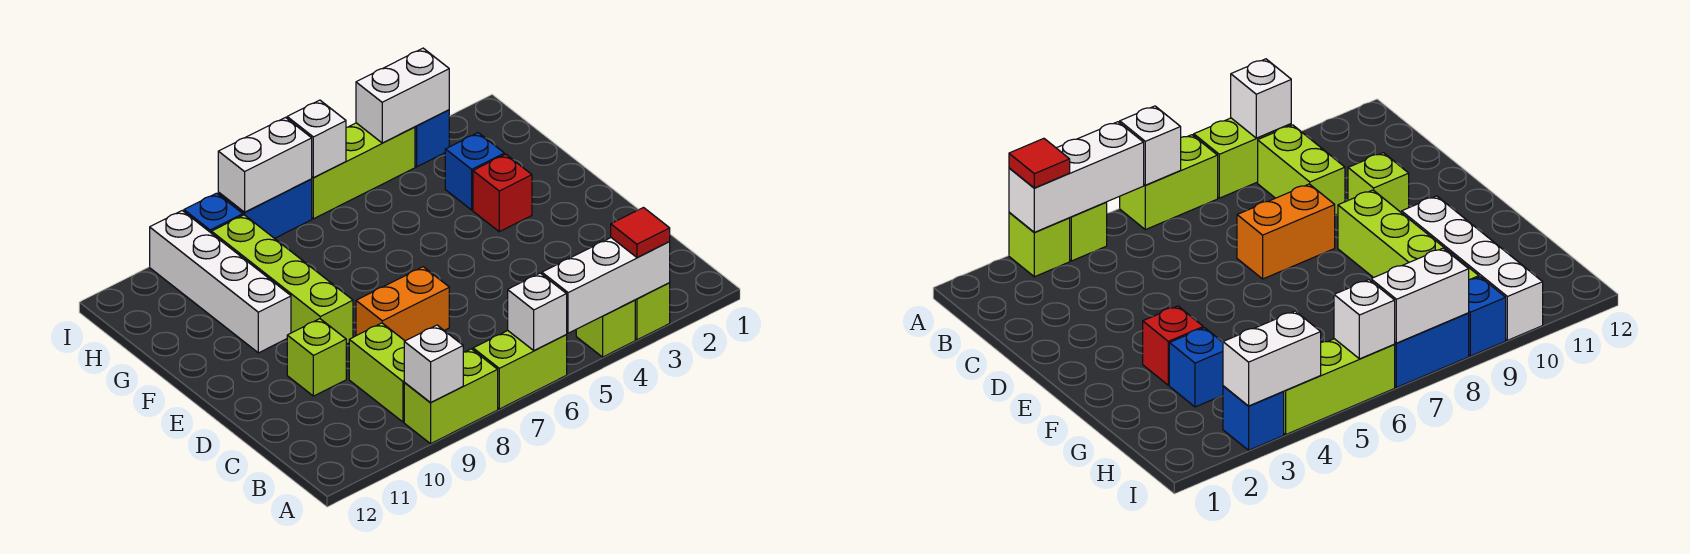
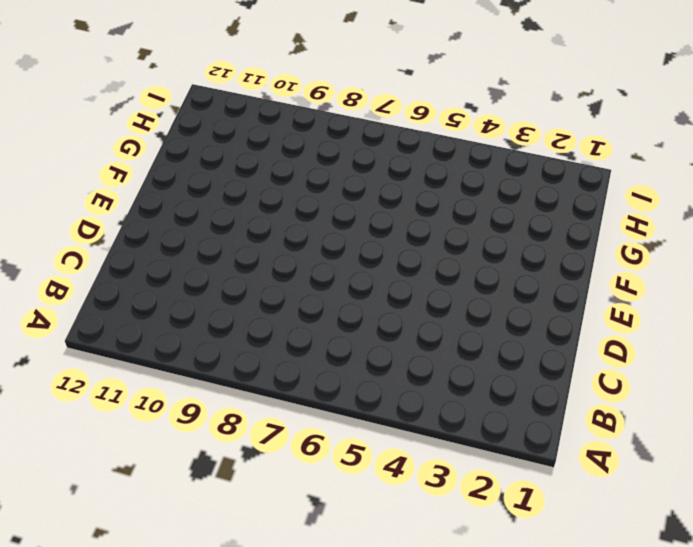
none -> lime brick A3 level 1
none -> lime brick A4 level 1
none -> lime brick A6:A7 level 1

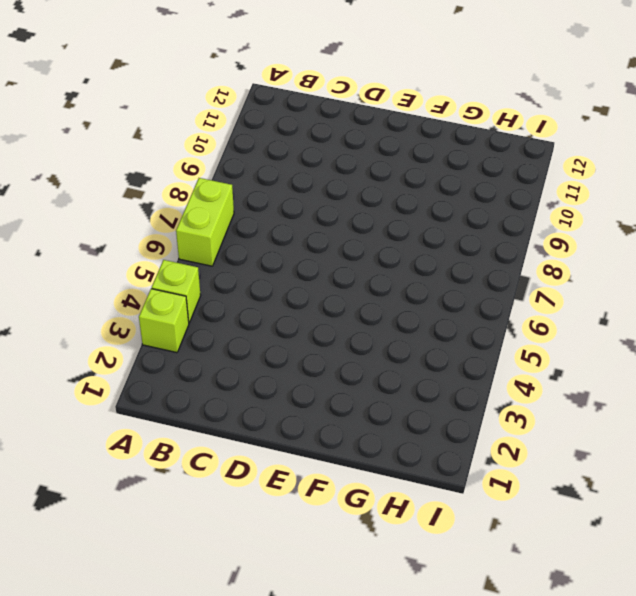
none -> lime brick A8:A9 level 1
none -> lime brick B9:C9 level 1
none -> orange brick D7:D8 level 1

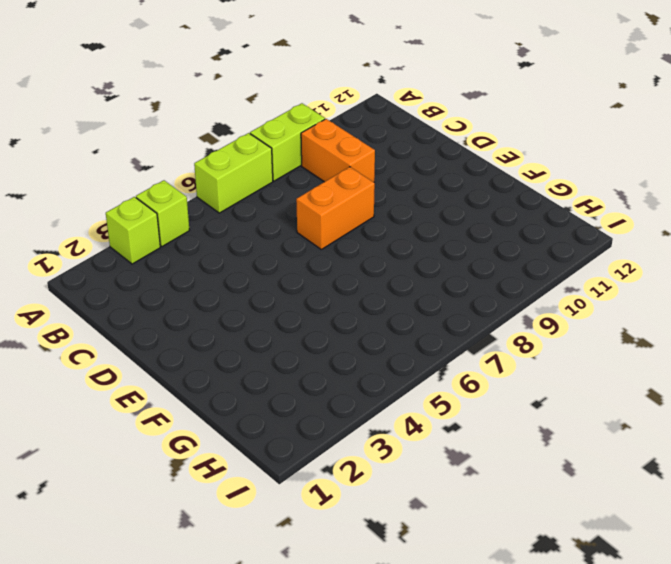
orange brick B9:C9 level 1 -> lime brick B9:C9 level 1
none -> lime brick D10 level 1
none -> lime brick E9:H9 level 1
none -> red brick F3 level 1

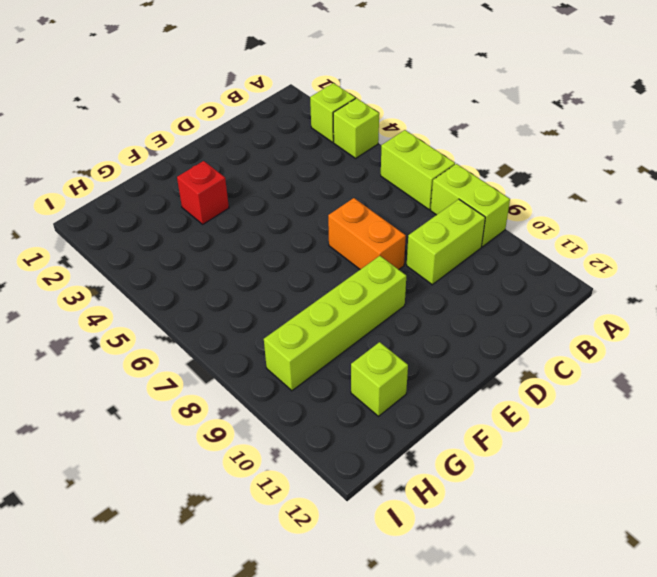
lime brick G11 level 1 -> lime brick D10 level 1
none -> white brick F10:I10 level 1
none -> blue brick G3 level 1
none -> blue brick I3 level 1

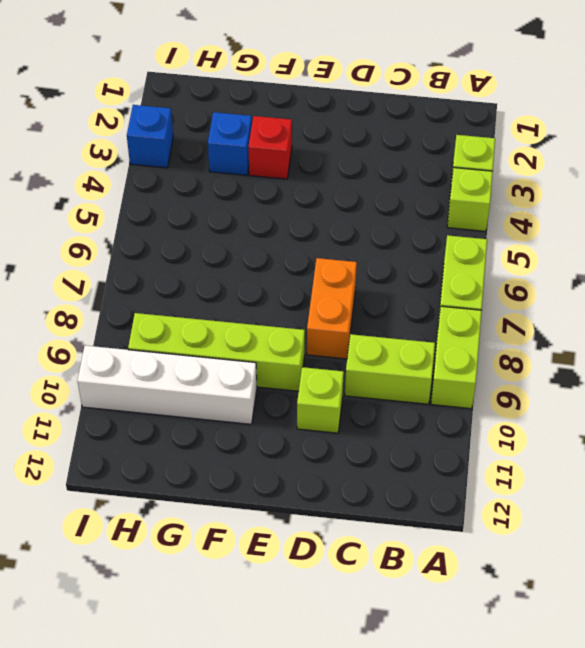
none -> lime brick I4:I6 level 1
none -> blue brick I7:I8 level 1
none -> blue brick I9 level 1

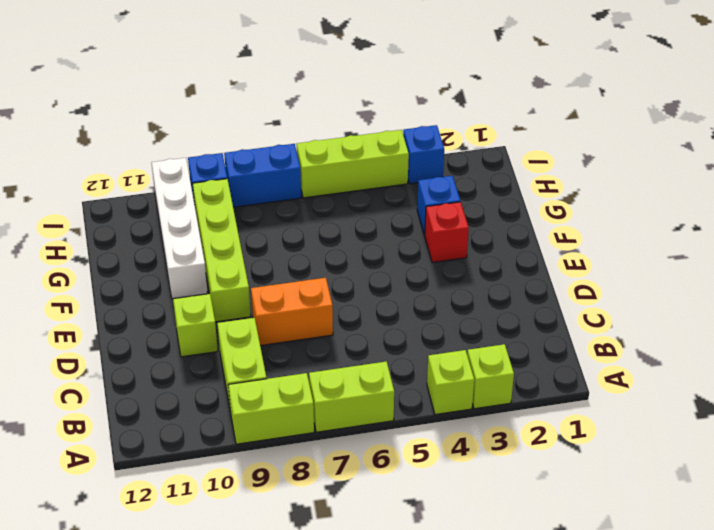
none -> white brick A3:A5 level 2
none -> white brick A6 level 2
none -> white brick A9 level 2

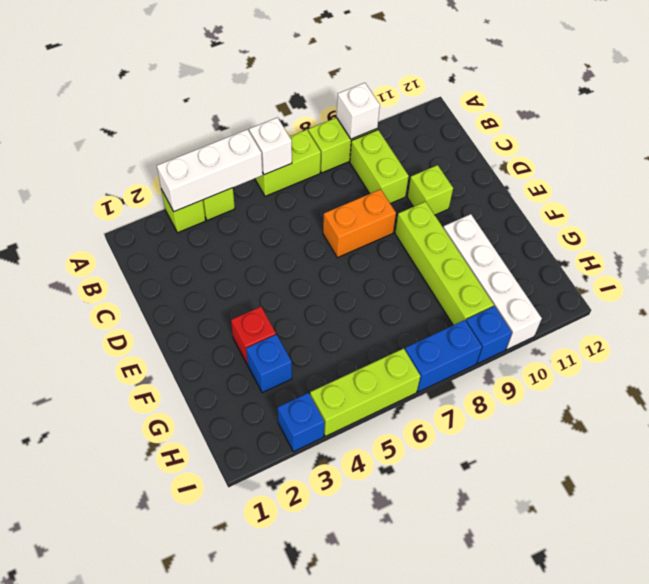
none -> white brick I3:I4 level 2
none -> white brick I6 level 2
none -> white brick I7:I8 level 2

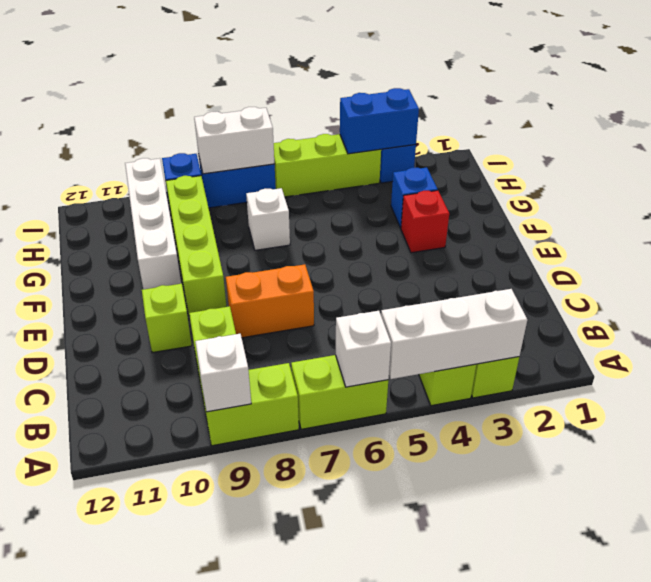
white brick G7 level 1 -> white brick I6 level 2
blue brick I3:I4 level 2 -> white brick I3:I4 level 2
none -> red tile A3 level 3

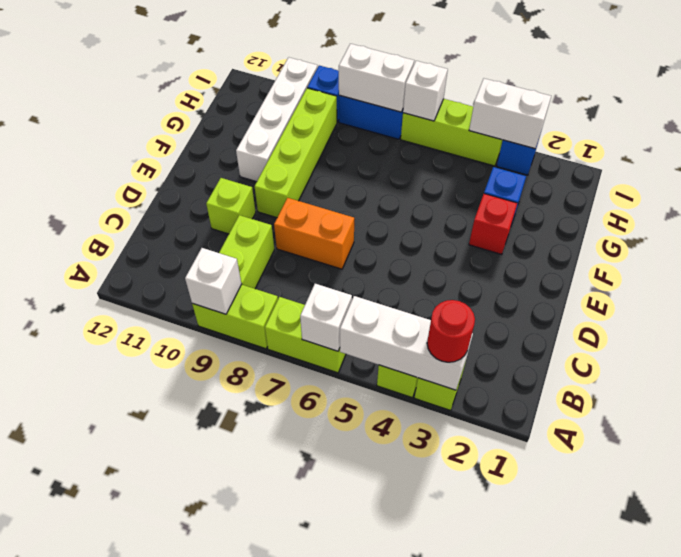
red round brick A3 level 3 -> red tile A3 level 3

